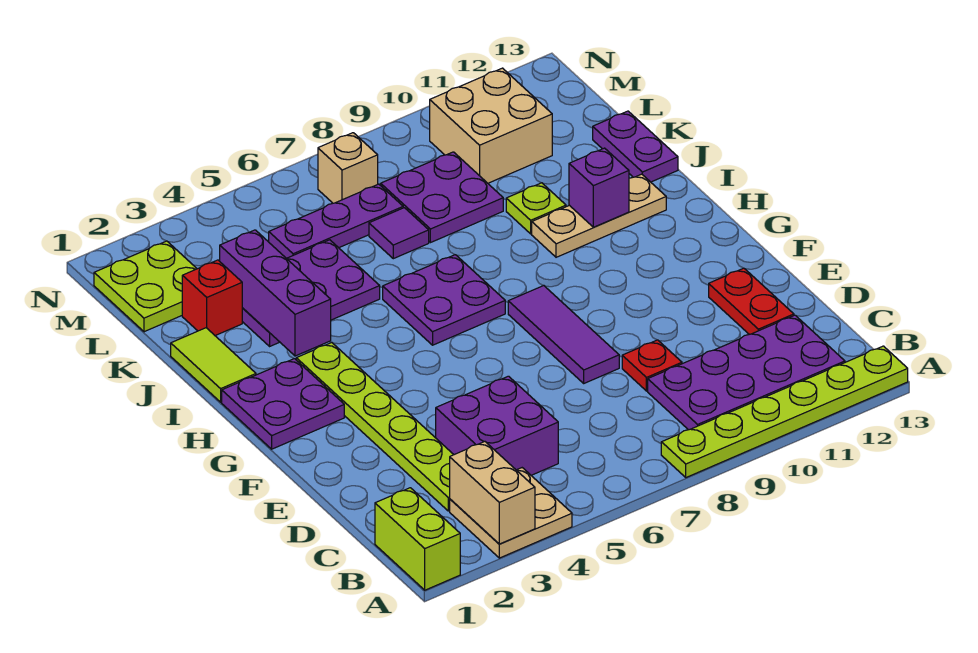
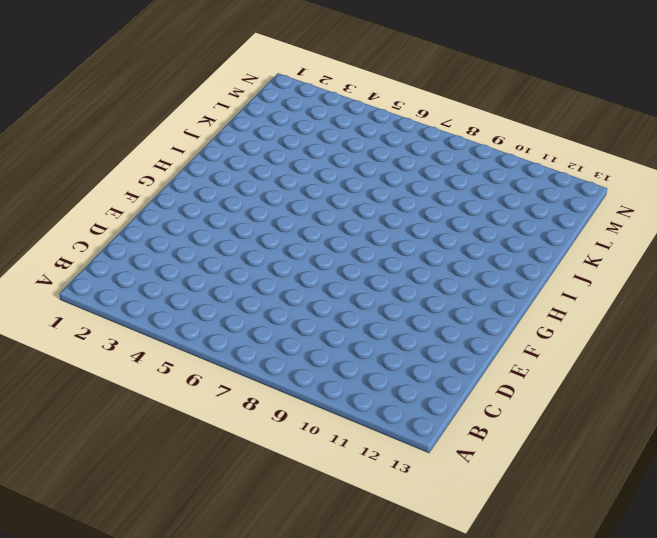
none -> lime brick A1:B1 level 1
none -> tan plate A3:B4 level 1
none -> lime plate A8:A13 level 1

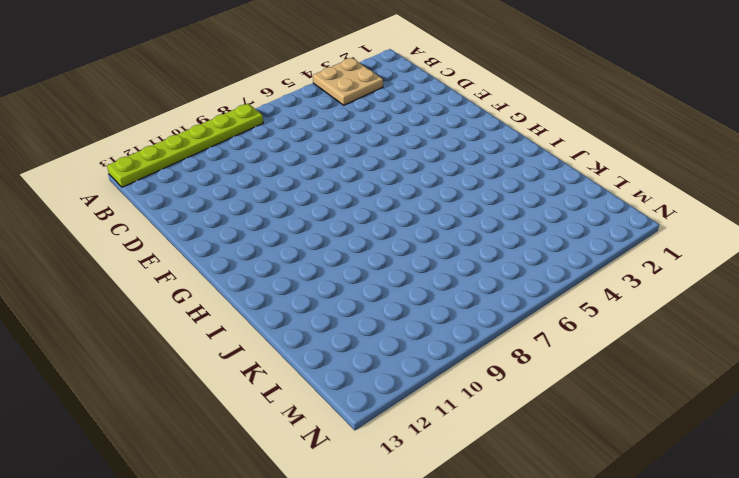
none -> lime brick A1:B1 level 1
none -> purple plate B9:C12 level 1
none -> lime plate C3:H3 level 1

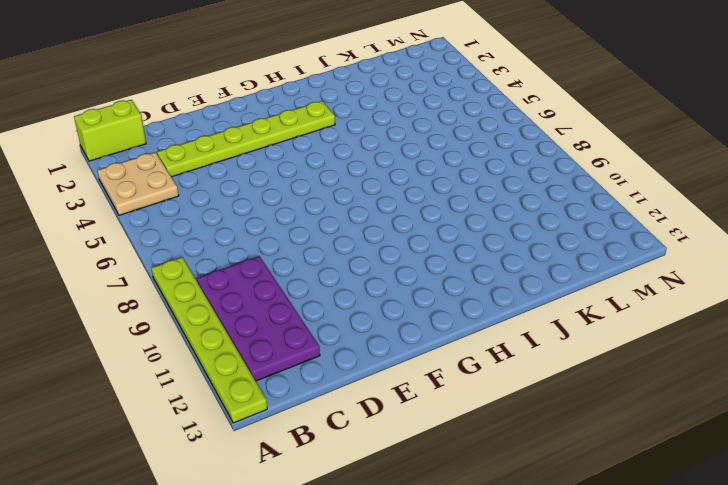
none -> purple brick C4:D5 level 1
none -> red plate D9 level 1
none -> red plate D12:E12 level 1

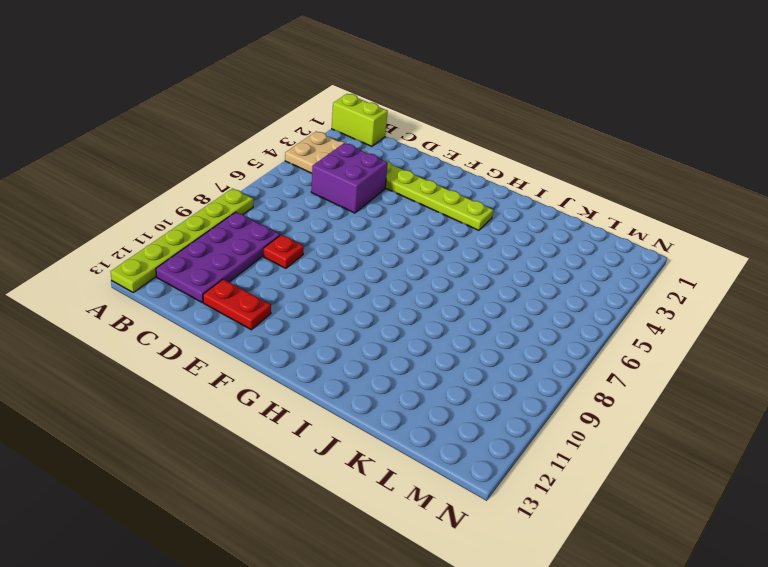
none -> purple tile E8:G8 level 1
none -> purple plate G1:H2 level 1
none -> purple plate H6:I7 level 1

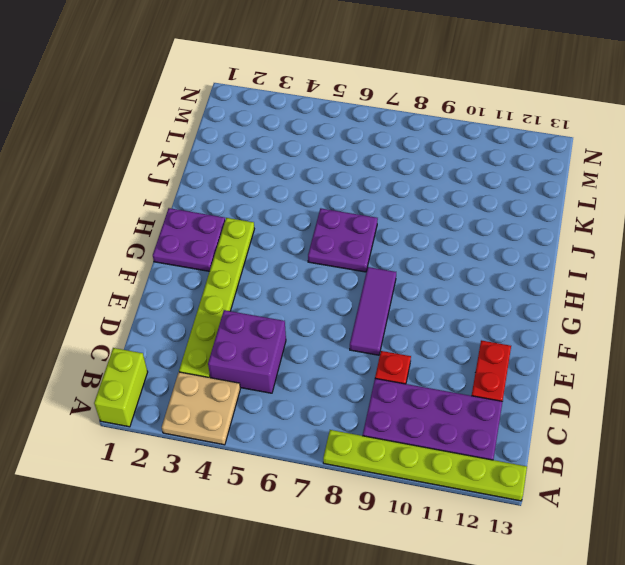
none -> lime tile I1:J1 level 1
none -> tan plate I10:I12 level 1
none -> purple plate J3:K5 level 1

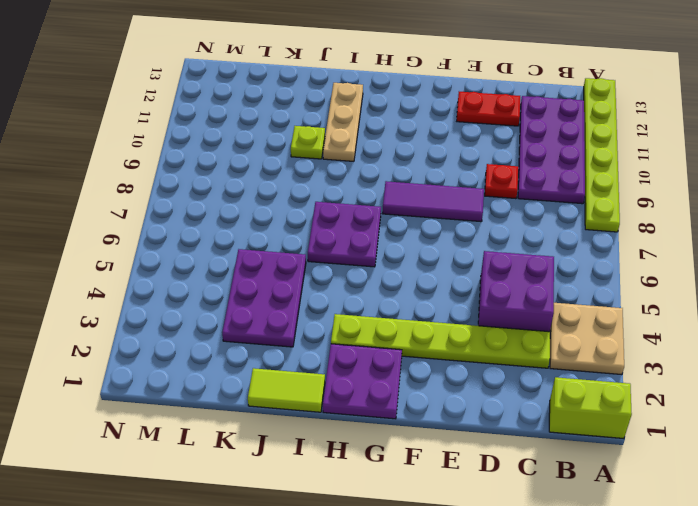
none -> purple plate J13:K13 level 1
none -> red brick K2 level 1
none -> purple tile K7 level 1

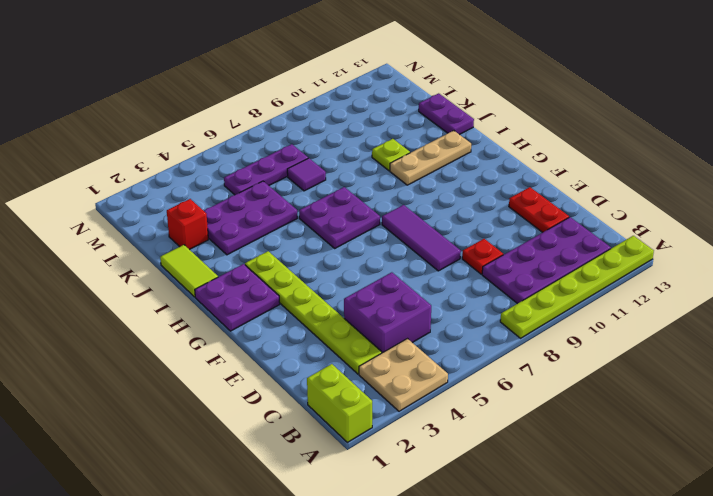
none -> purple plate K8:L9 level 1
none -> lime plate L1:M2 level 1
none -> tan brick L10:M11 level 1

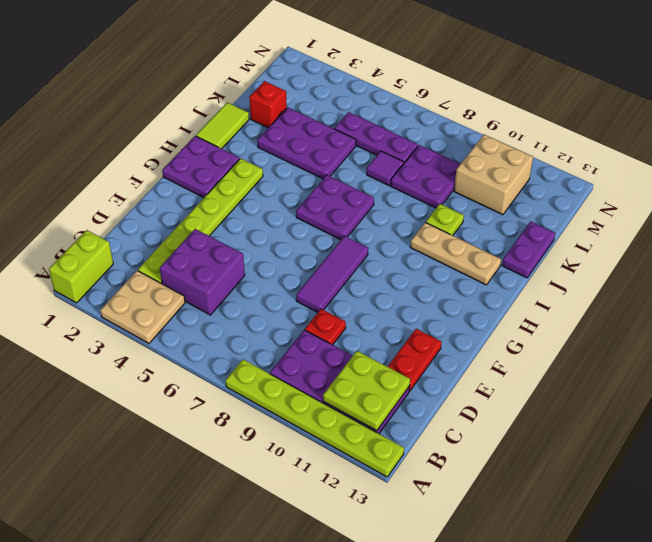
lime plate B11:C12 level 2 -> lime plate L1:M2 level 1
none -> tan brick M7 level 1
none -> tan brick A3:B3 level 2
none -> purple brick I3:K3 level 2

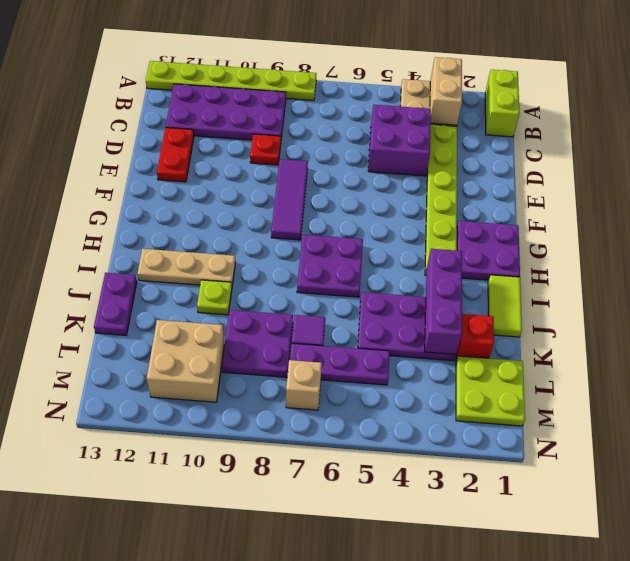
none -> purple brick I11 level 2

